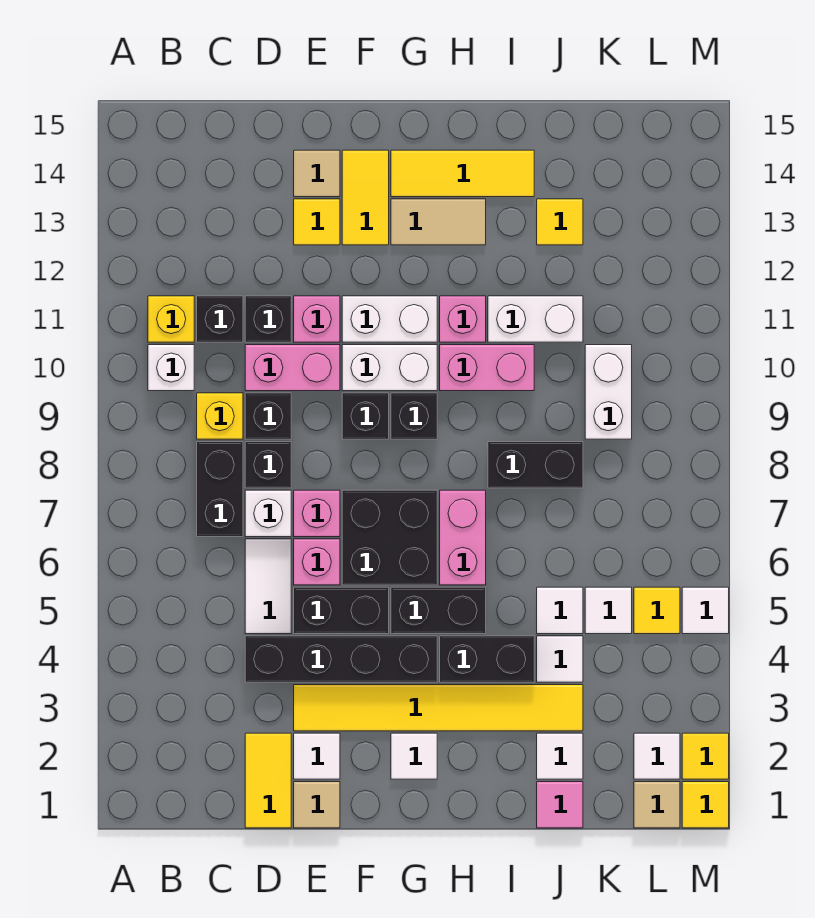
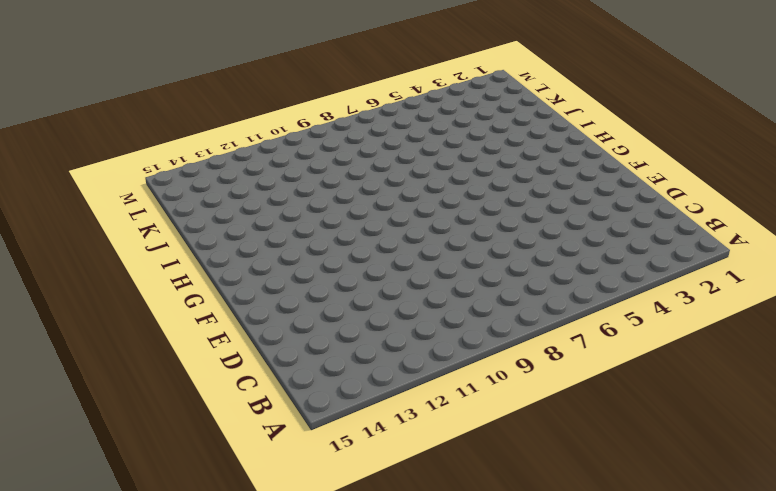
none -> white brick B10 level 1
none -> yellow brick B11 level 1
none -> black brick C7:C8 level 1
none -> yellow brick C9 level 1

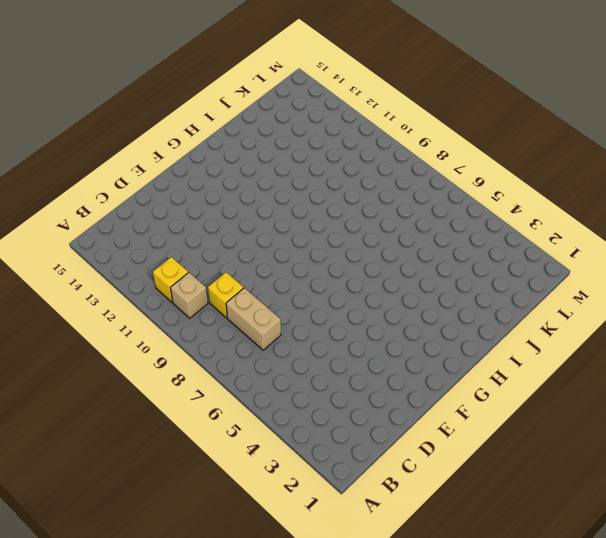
tan brick B10 level 1 -> white brick B10 level 1
tan brick C7:C8 level 1 -> black brick C7:C8 level 1
none -> black brick C11 level 1
none -> yellow tile D1:D2 level 1
none -> black brick D4:G4 level 1
none -> white tile D5:D6 level 1

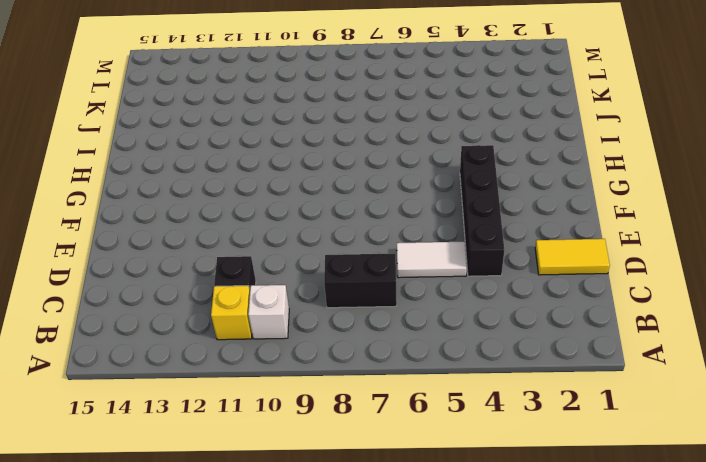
none -> yellow brick C9 level 1
none -> white brick D7 level 1
none -> black brick D8 level 1
none -> black brick D9 level 1

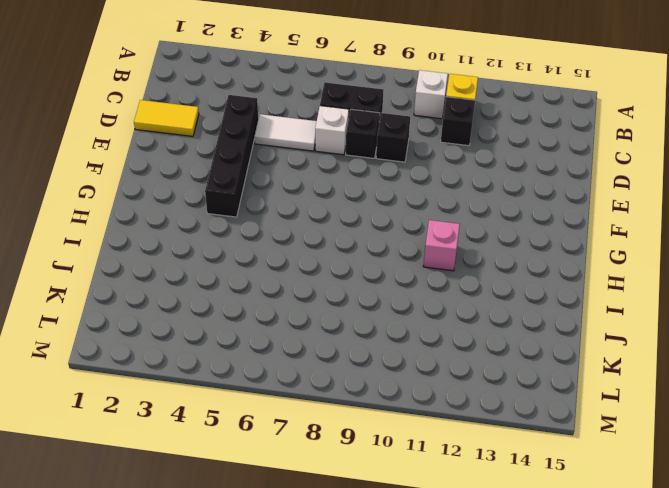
none -> yellow brick C9 level 1
none -> pink brick D10:E10 level 1
none -> black brick D11 level 1
none -> tan tile E1 level 1

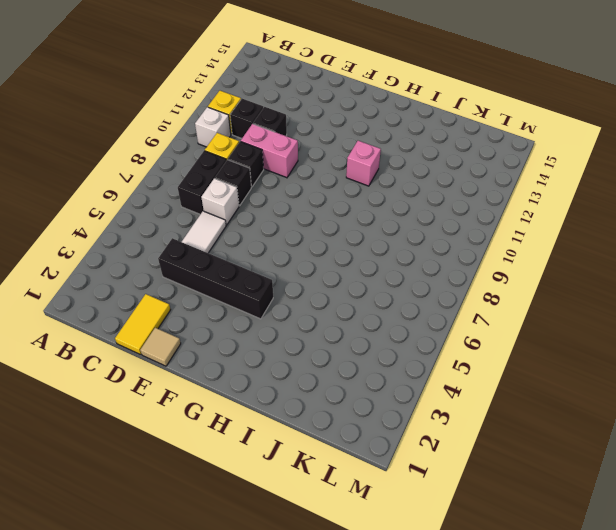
none -> white tile E2 level 1
none -> yellow tile E3:J3 level 1
none -> black brick E5:F5 level 1
none -> pink brick E6 level 1

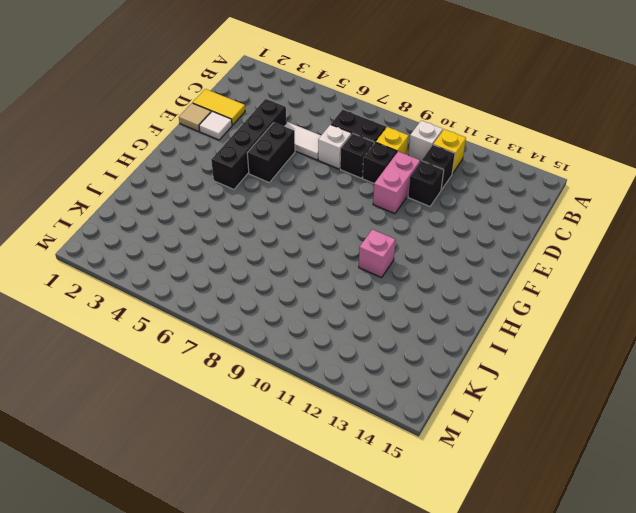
none -> yellow tile E3:J3 level 1
none -> pink brick E6 level 1
none -> pink brick E7 level 1
none -> pink brick E11 level 1

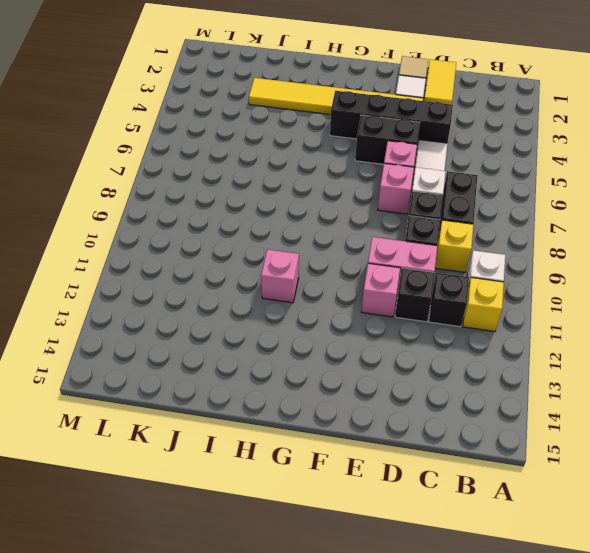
none -> yellow tile E13 level 1
none -> tan tile E14 level 1
none -> black brick F6:G7 level 1
none -> black brick F9 level 1

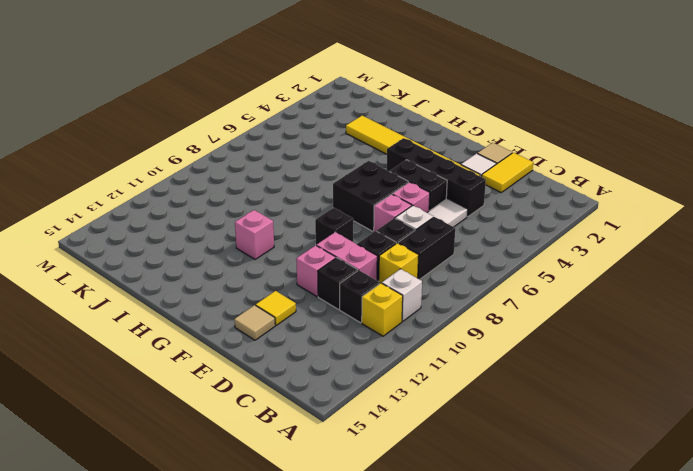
none -> white brick F10:G10 level 1
none -> white brick F11:G11 level 1
none -> yellow tile F13:F14 level 1
none -> white tile G2 level 1

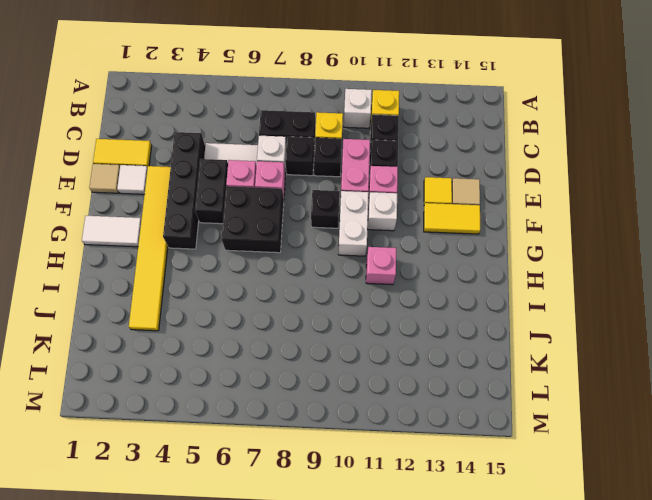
white brick F11 level 1 -> white brick F11:G11 level 1
white tile G1:G2 level 1 -> white tile G2 level 1
none -> black brick G5:H5 level 1
none -> black brick G9 level 1
none -> tan tile G13:H13 level 1
none -> yellow tile G14:I14 level 1

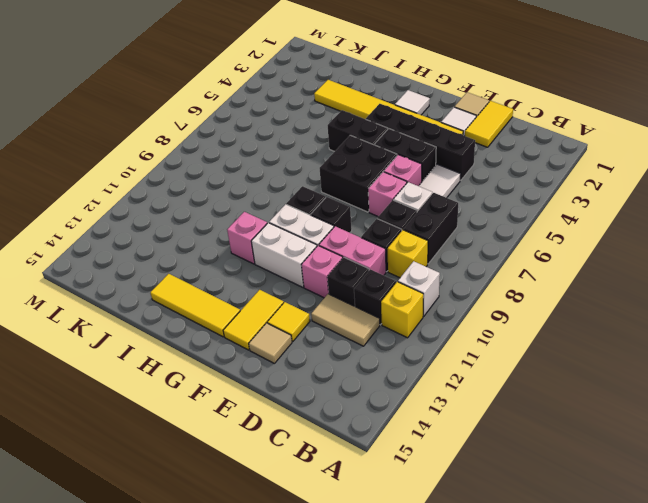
tan tile C12:D12 level 1 -> tan tile G13:H13 level 1
none -> black brick H4:I4 level 1
none -> pink brick H6:H7 level 1
none -> pink brick H10:I10 level 1
none -> black brick I8:J8 level 1

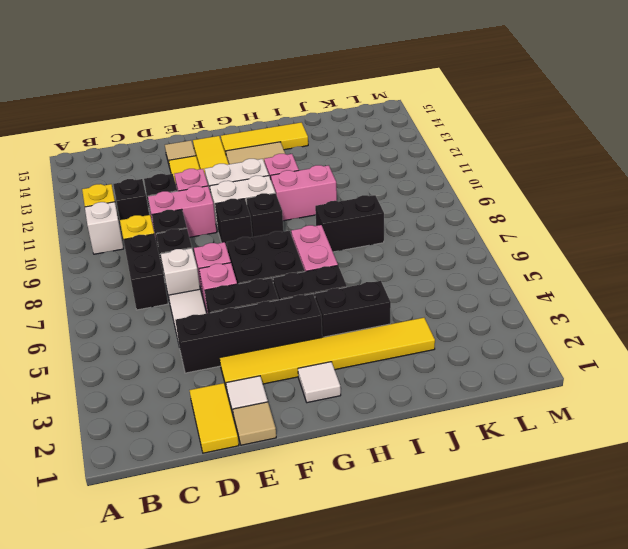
none -> white brick I11:J11 level 1
none -> pink tile J1 level 1
none -> white tile J2 level 1
none -> white tile J4 level 1

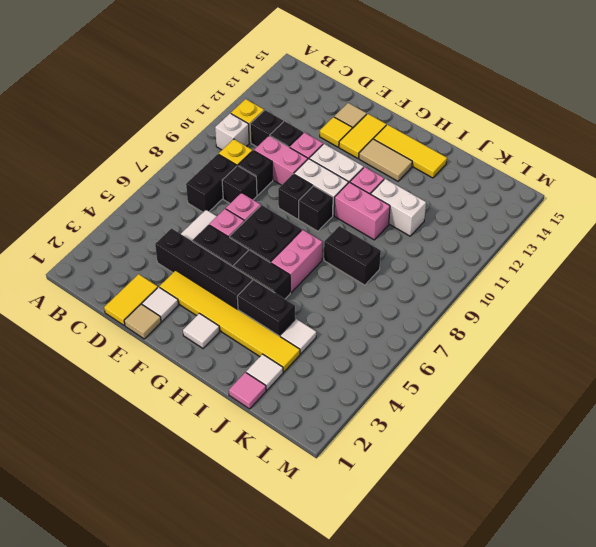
none -> white brick D7 level 1
none -> white tile J5 level 1
none -> yellow tile J13 level 1
none -> white tile K5 level 1

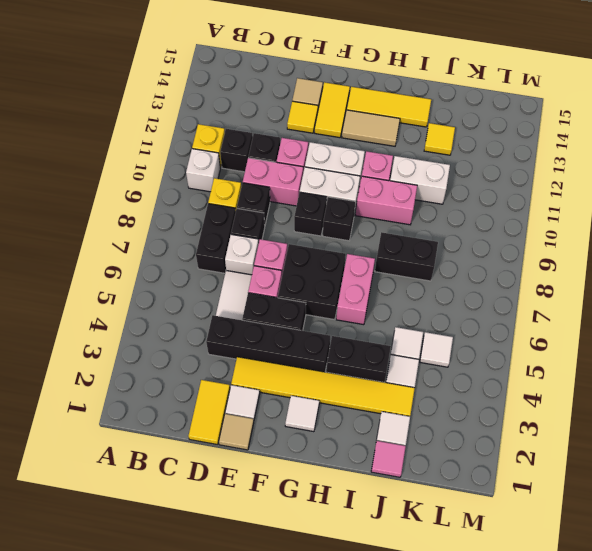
none -> black brick G5:H5 level 1
none -> white brick K9:K10 level 1
none -> tan tile L1 level 1
none -> white tile L2 level 1

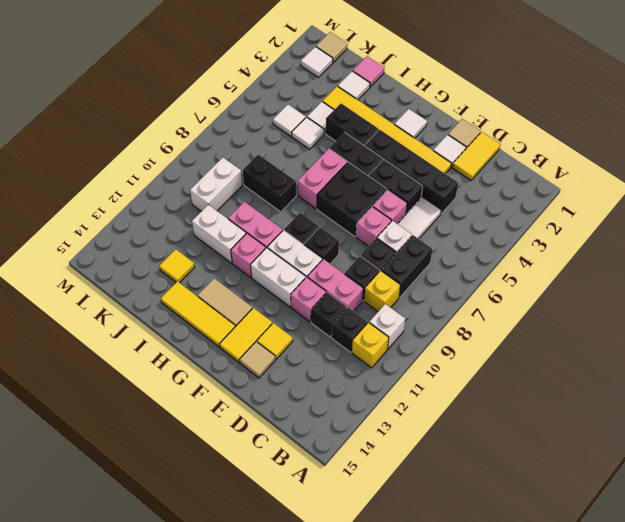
none -> yellow tile L5 level 1
none -> yellow tile M1 level 1
none -> yellow tile M2 level 1
none -> white tile M5 level 1

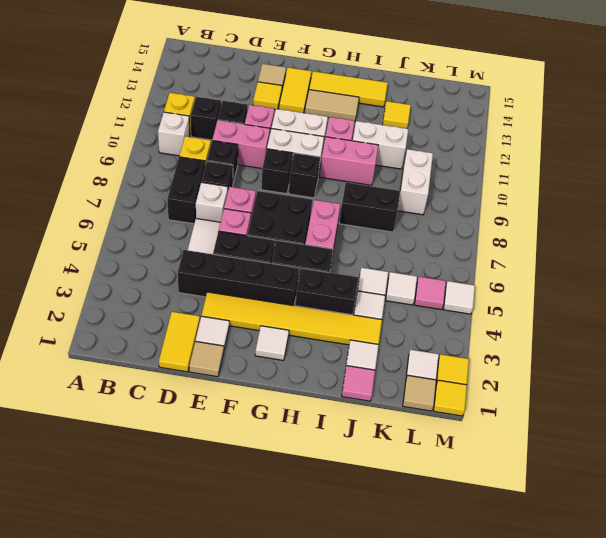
pink tile L5 level 1 -> yellow tile L5 level 1

